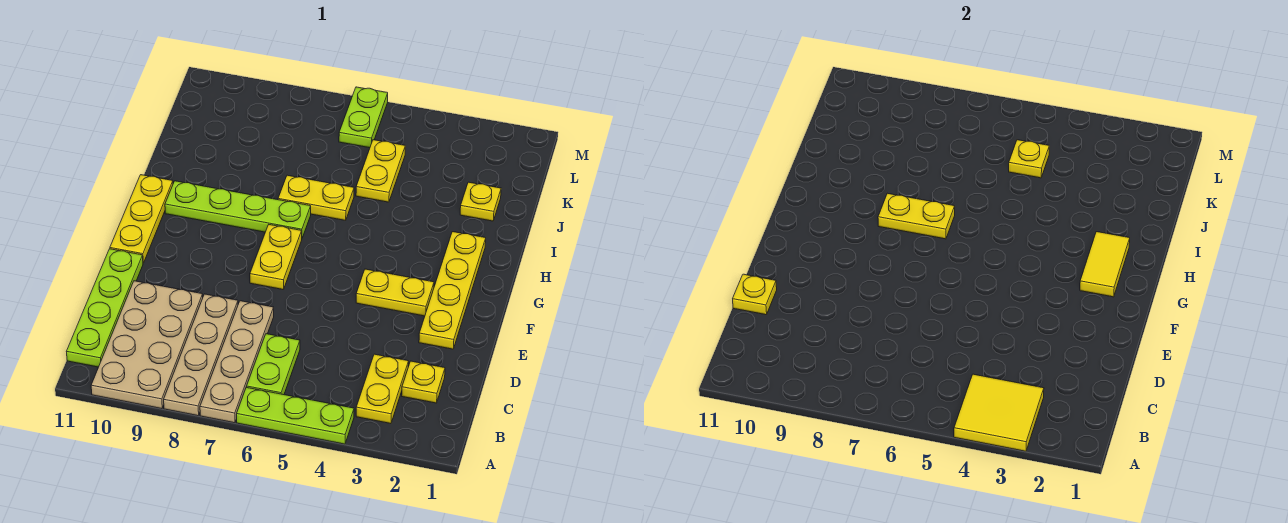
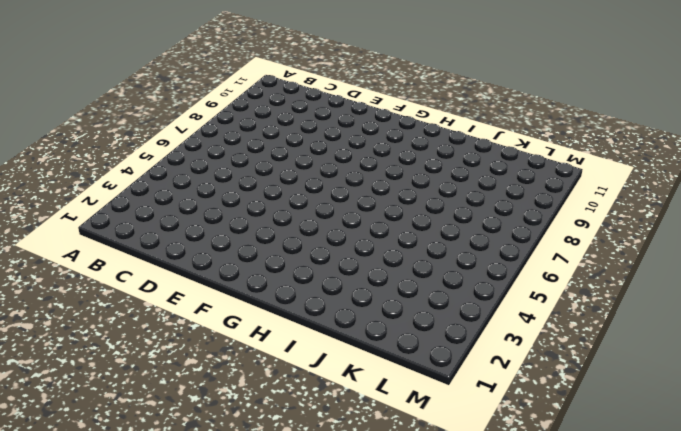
none -> lime plate A4:A6 level 1
none -> tan plate A7:D7 level 1
none -> tan plate A8:D8 level 1

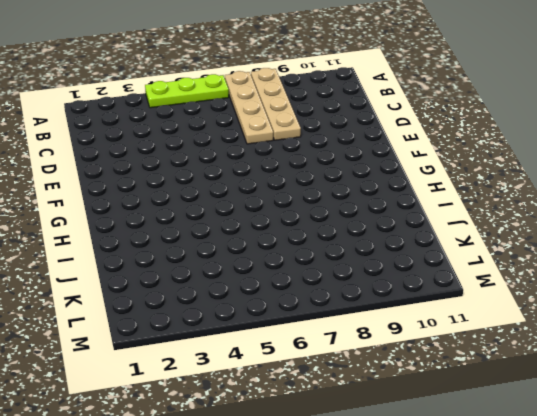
none -> tan plate A9:D10 level 1
none -> yellow plate B3:C3 level 1
none -> lime plate B6:C6 level 1

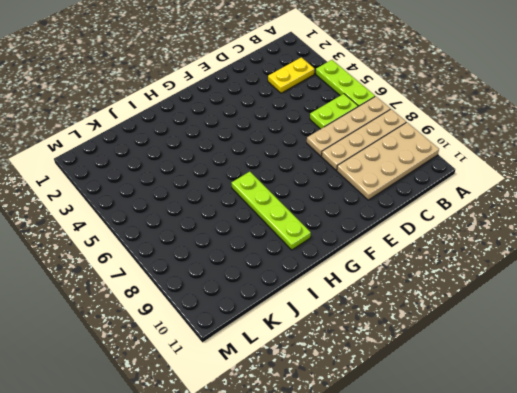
none -> lime plate B11:E11 level 1
none -> yellow plate C2 level 1
none -> yellow plate E2:H2 level 1

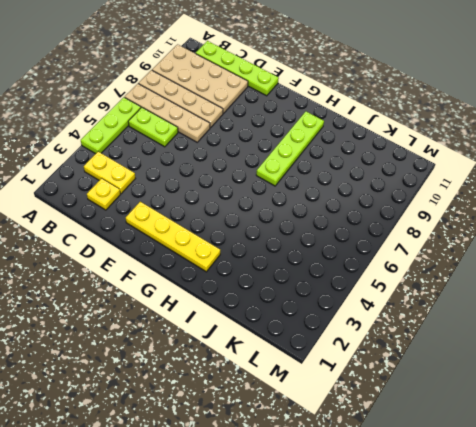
none -> yellow plate F3:F4 level 1
none -> yellow plate F7:G7 level 1
none -> yellow plate F11:H11 level 1

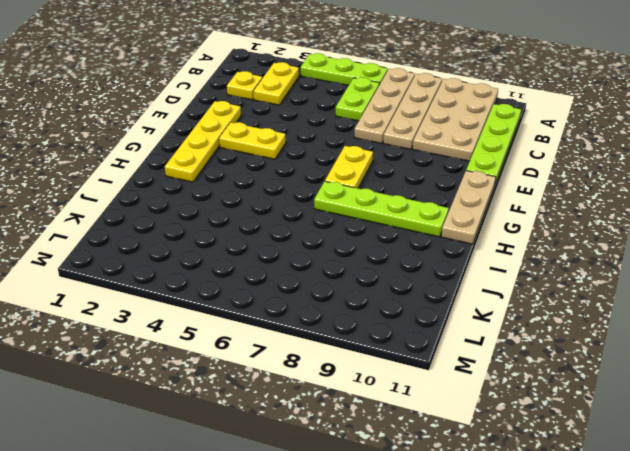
tan plate F11:H11 level 1 -> yellow plate F11:H11 level 1
none -> yellow plate I6:I7 level 1
none -> yellow plate J2 level 1
none -> yellow plate J5:K5 level 1

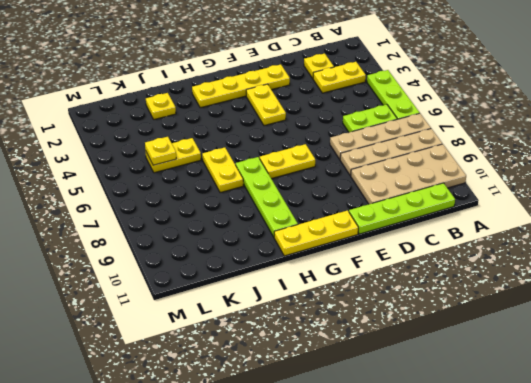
none -> lime plate L6:M6 level 1
none -> yellow tile A3:B4 level 2
none -> yellow plate D11 level 2

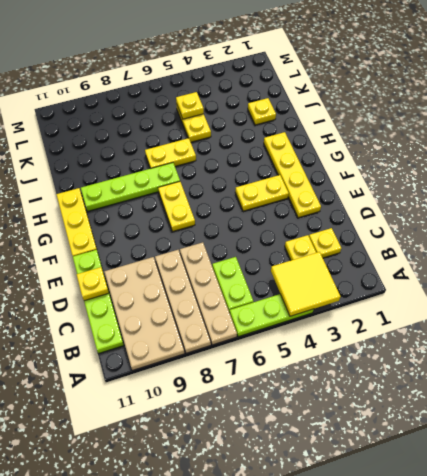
none -> lime plate L6:M6 level 1
none -> yellow tile G2:H2 level 2
none -> yellow plate H7:H8 level 2

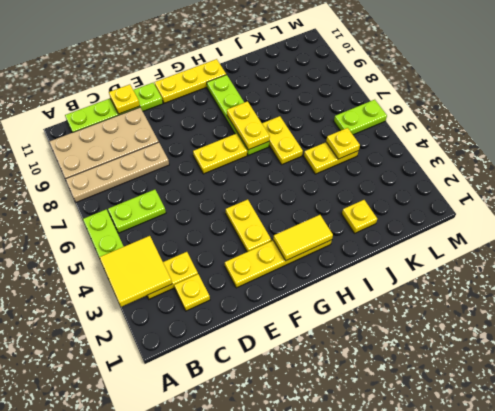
none -> tan plate A7:D7 level 1

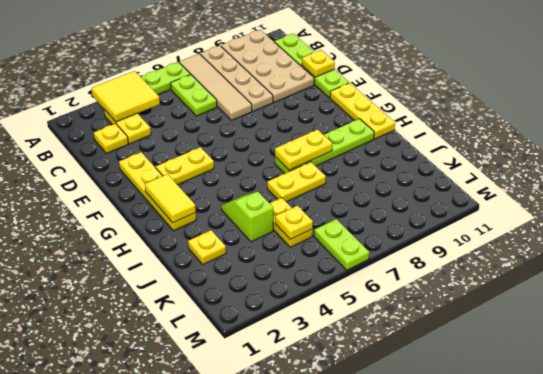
tan tile A7:D7 level 1 -> tan plate A7:D7 level 1
lime slope I4:J4 level 1 top J -> none
none -> yellow plate F7:G7 level 1

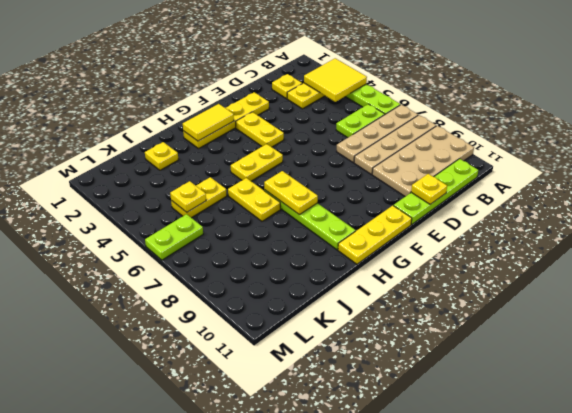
yellow plate G5:H5 level 1 -> yellow plate F7:G7 level 1

